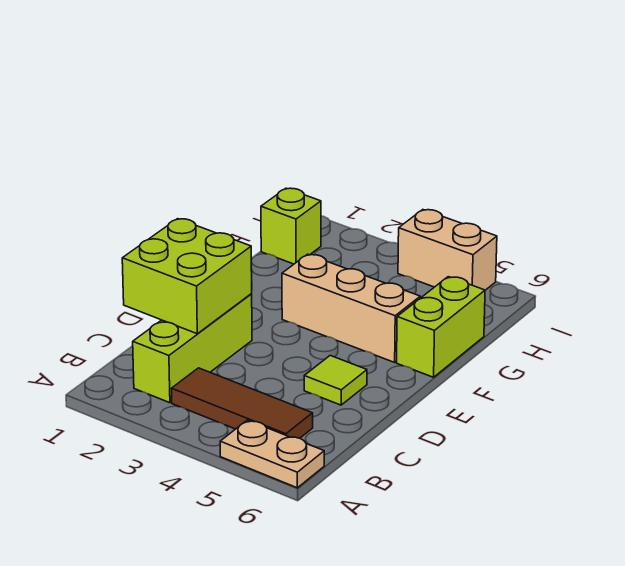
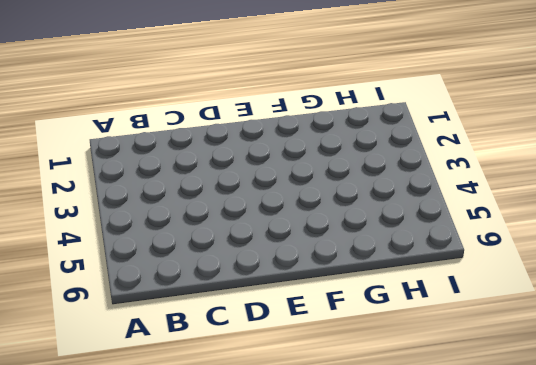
none -> tan plate A5:A6 level 1
none -> lime brick B2:D2 level 1

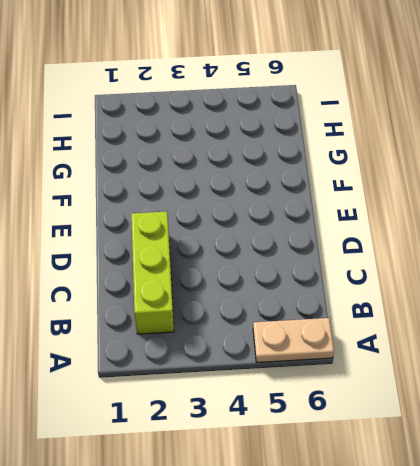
none -> brown tile B3:B5 level 1
none -> lime tile D5 level 1

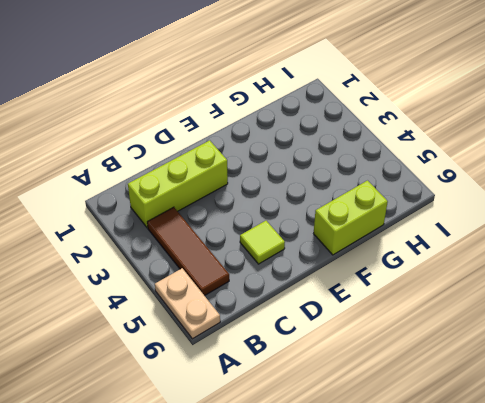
none -> tan brick F3:F5 level 1
none -> lime brick H1 level 1

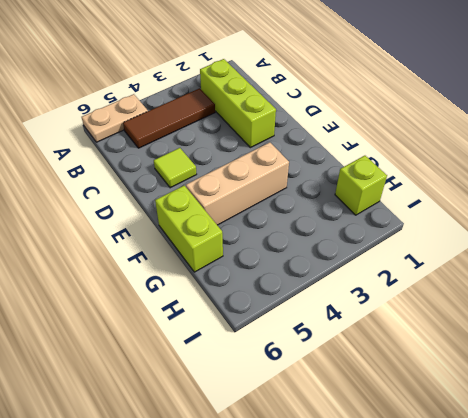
none -> tan brick I4:I5 level 1
none -> lime brick C1:D2 level 2

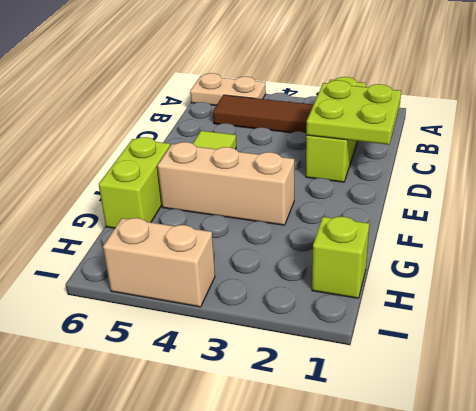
lime plate C1:D2 level 2 -> lime brick C1:D2 level 2

